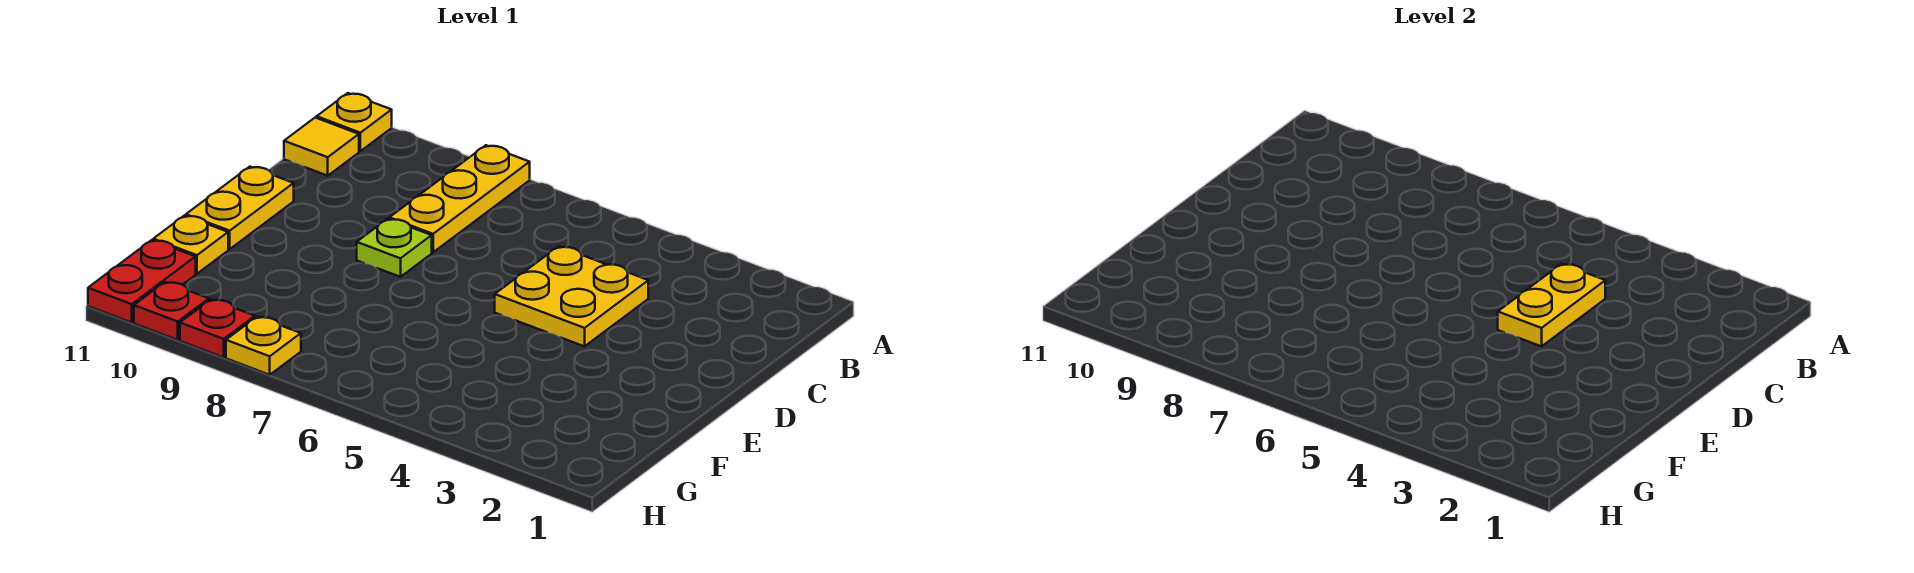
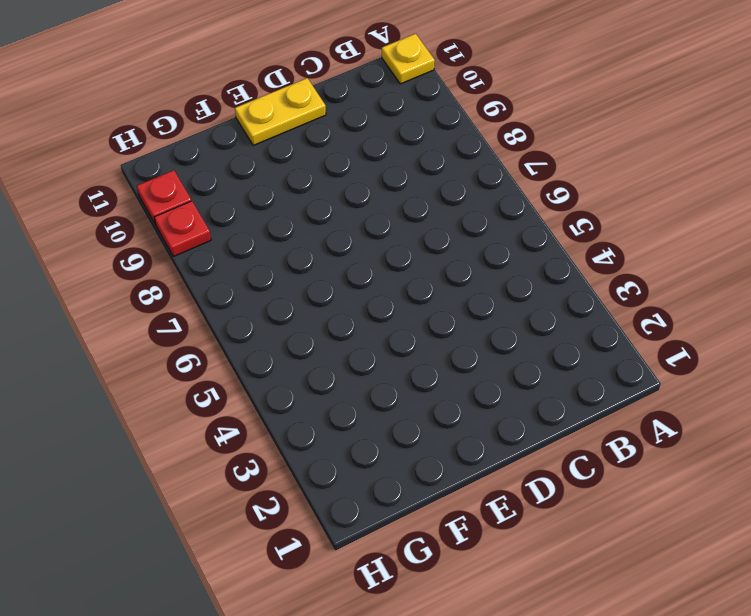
none -> yellow plate A8:C8 level 1
none -> yellow tile B11 level 1
none -> yellow plate C4:D5 level 1

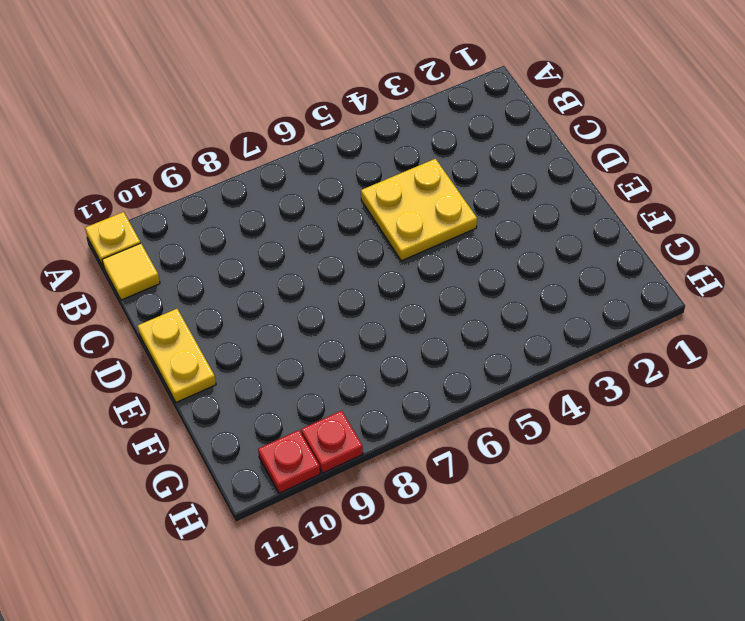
none -> yellow plate A8:C8 level 1
none -> lime plate D8 level 1
none -> yellow plate F11 level 1

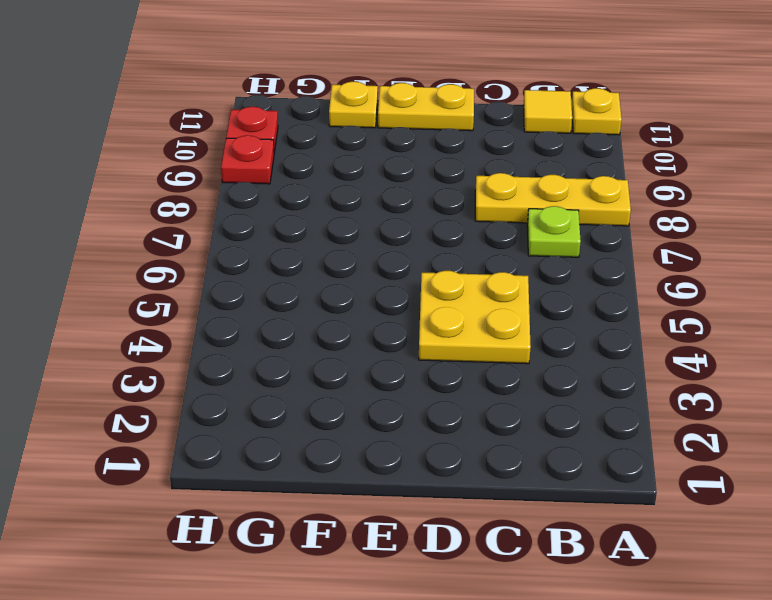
lime plate B7 level 1 -> lime plate D8 level 1
none -> red plate G11:H11 level 1
none -> yellow plate H8 level 1
none -> yellow plate C4:D4 level 2

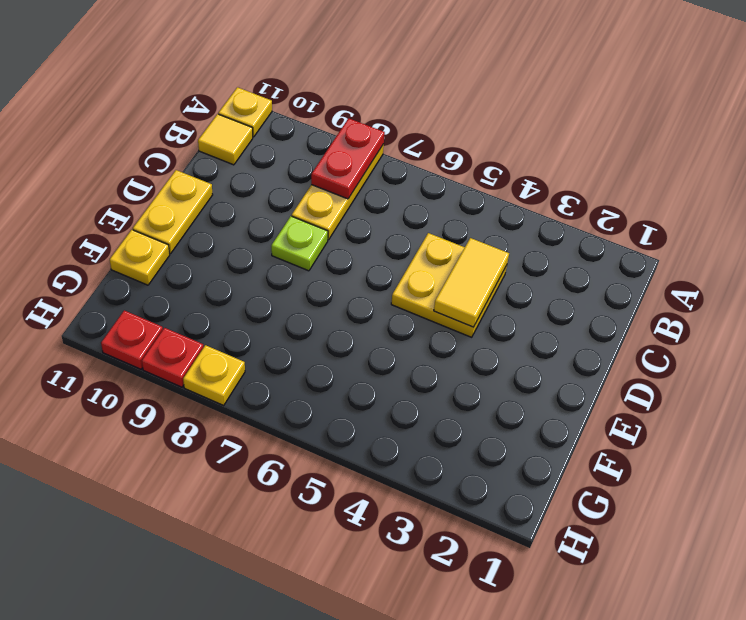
red plate A8:B8 level 2 -> red plate G11:H11 level 1
yellow tile C4:D4 level 2 -> yellow plate C4:D4 level 2

